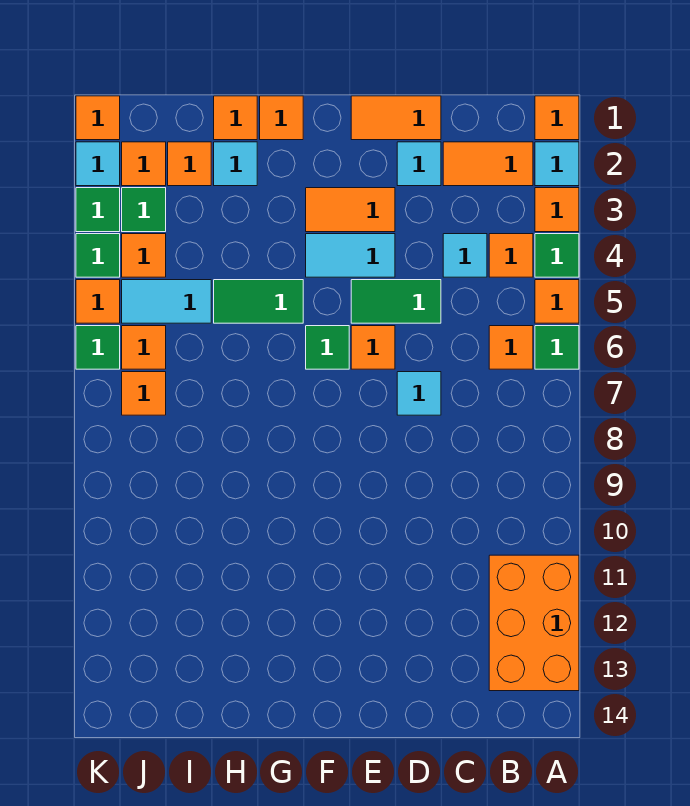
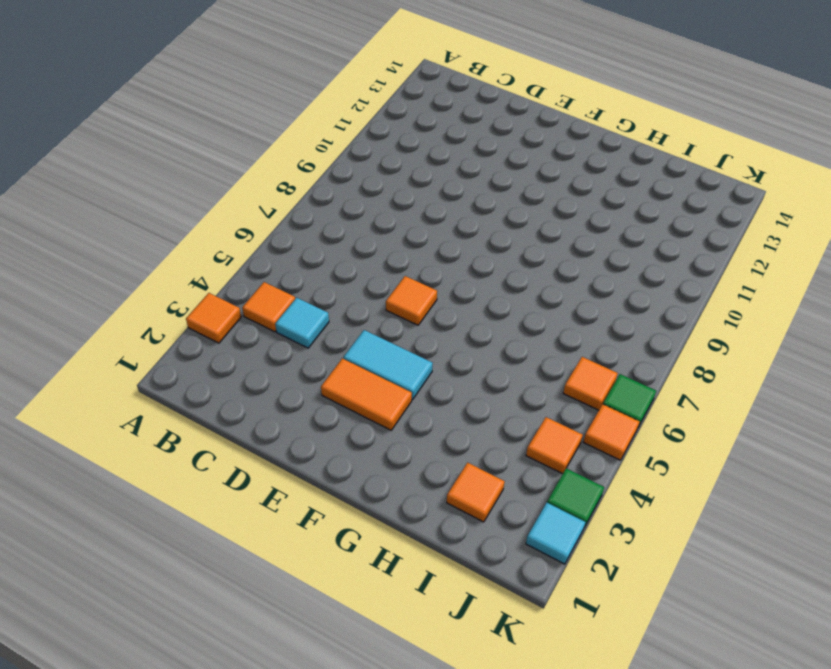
none -> orange tile A1 level 1
none -> cyan tile A2 level 1
none -> green tile A4 level 1
none -> orange tile A5 level 1

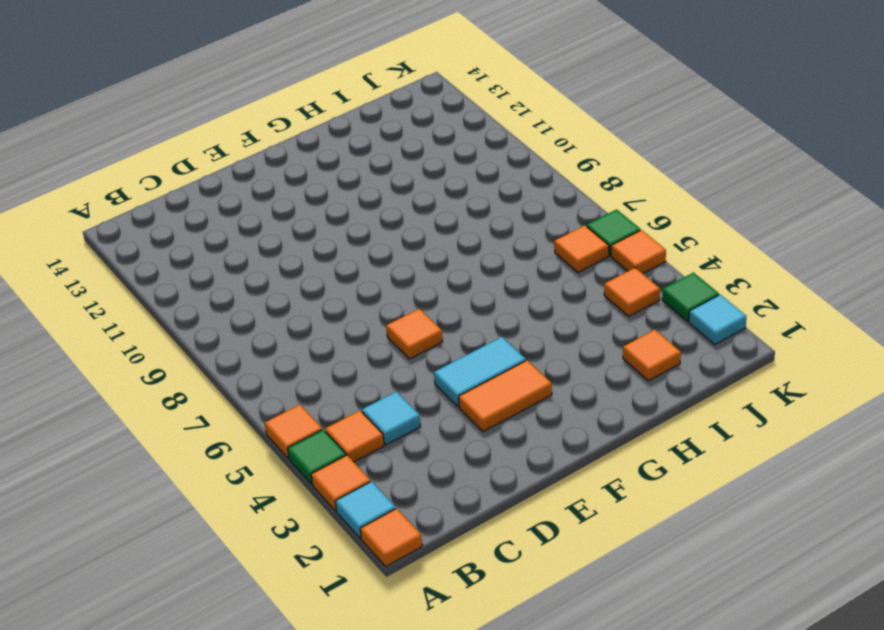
none -> green tile A6 level 1
none -> orange brick A11:B13 level 1
none -> orange tile B2:C2 level 1
none -> orange tile B6 level 1

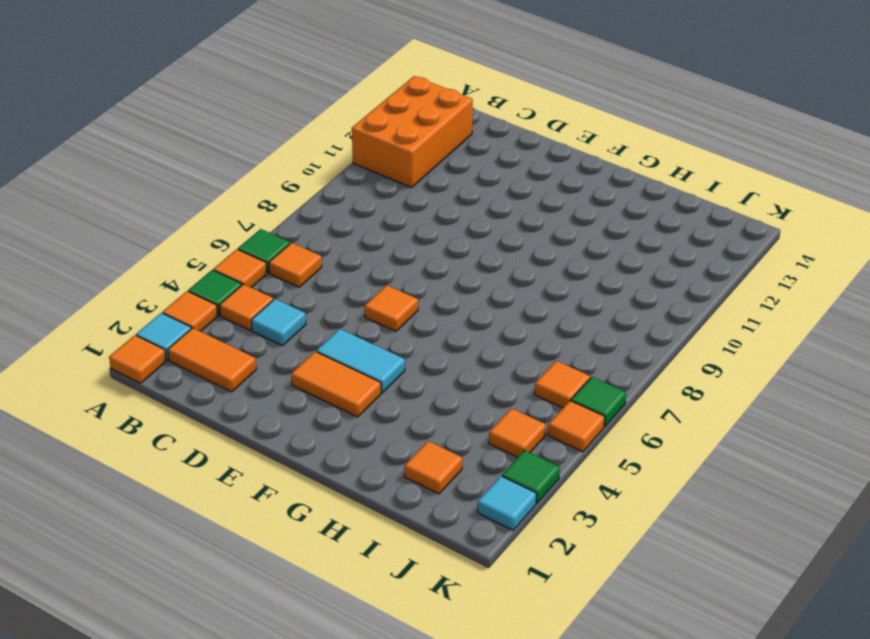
none -> orange tile D1:E1 level 1
none -> cyan tile D2 level 1
none -> green tile D5:E5 level 1
none -> cyan tile D7 level 1

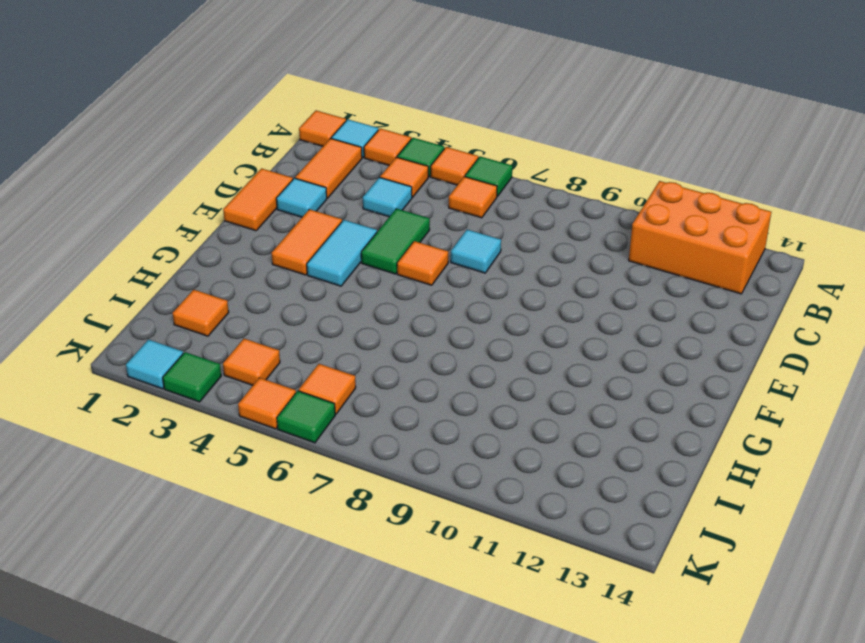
none -> green tile F6 level 1
none -> orange tile G1 level 1
none -> green tile G5:H5 level 1
none -> orange tile H1 level 1

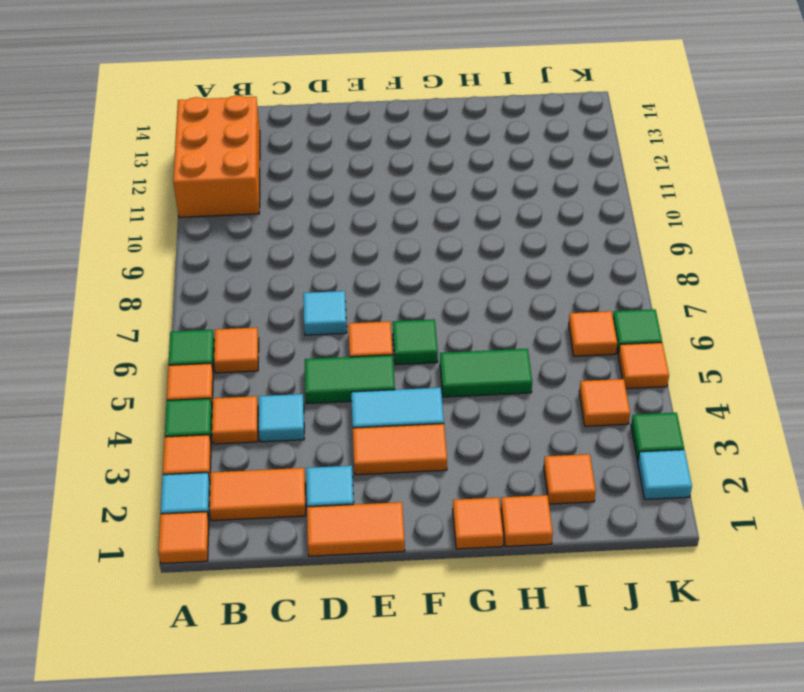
none -> cyan tile H2 level 1
none -> cyan tile I5:J5 level 1
none -> orange tile J2 level 1
none -> green tile J3 level 1

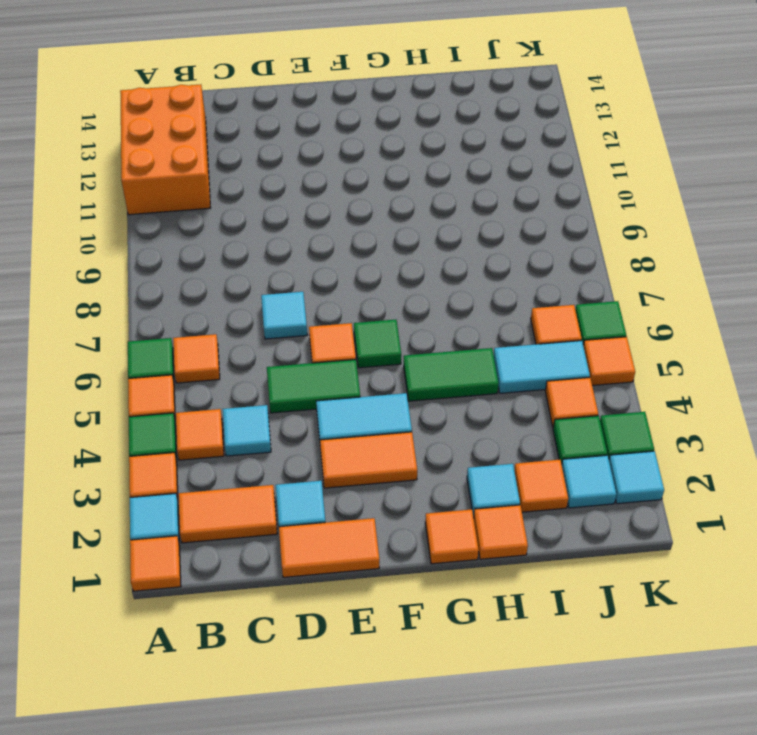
cyan tile J2 level 1 -> orange tile J2 level 1
none -> orange tile J7 level 1
none -> orange tile K1 level 1
none -> green tile K4 level 1

